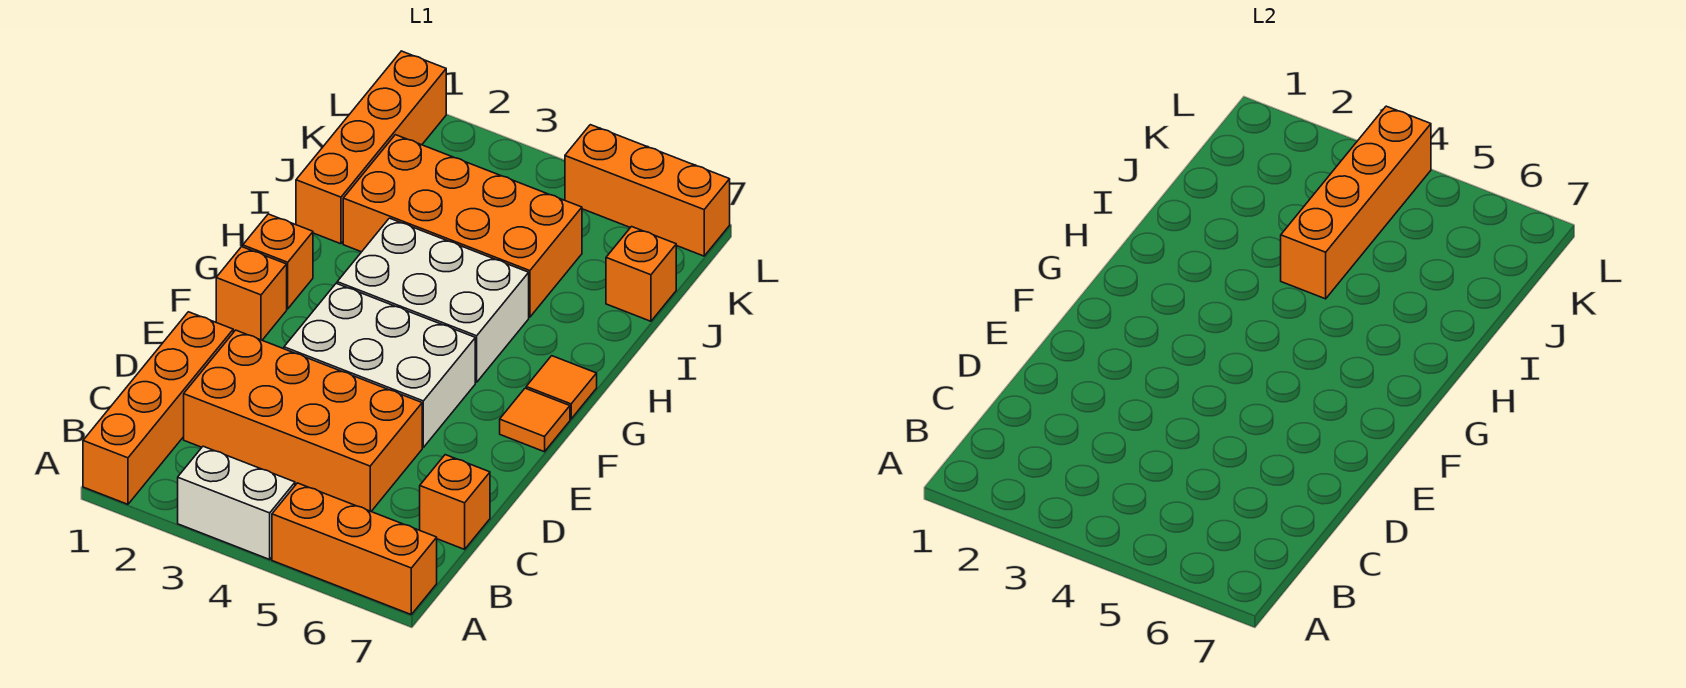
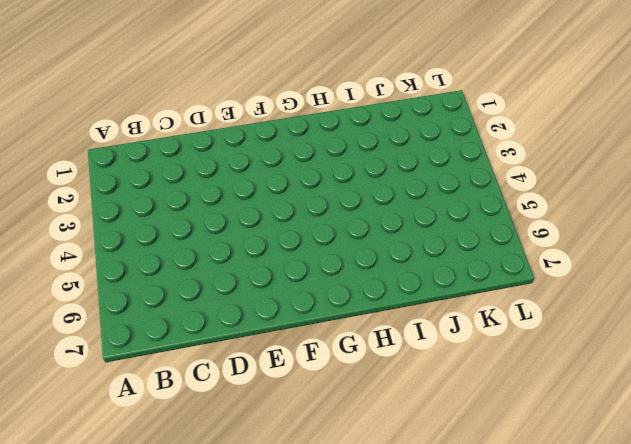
none -> orange brick A1:D1 level 1
none -> white brick A3:A4 level 1
none -> orange brick A5:A7 level 1

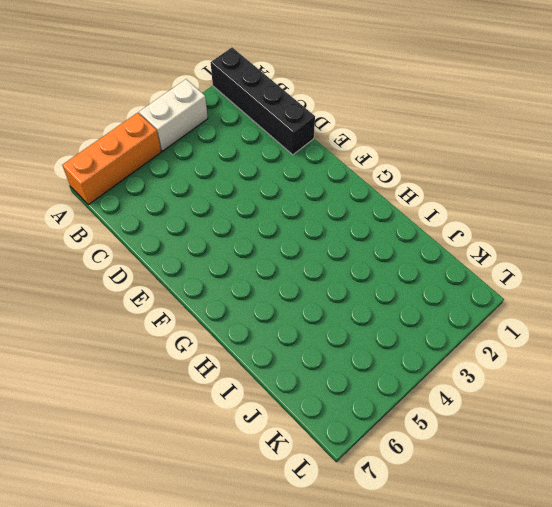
black brick A1:D1 level 1 -> orange brick A1:D1 level 1
none -> orange brick C2:D5 level 1
none -> orange brick C7 level 1
none -> white brick E3:F5 level 1

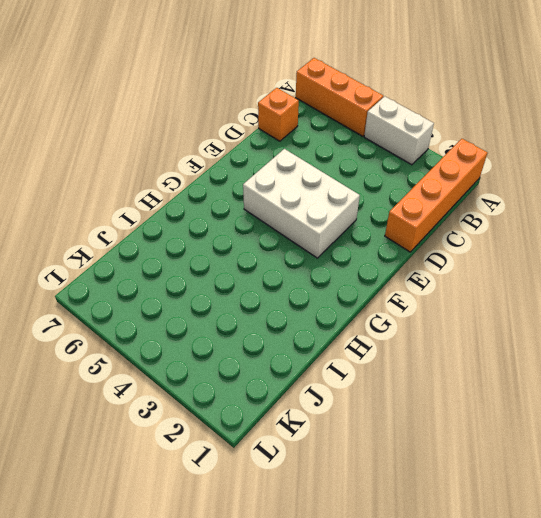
none -> orange brick C2:D5 level 1
none -> orange brick F1 level 1
none -> orange tile F7 level 1

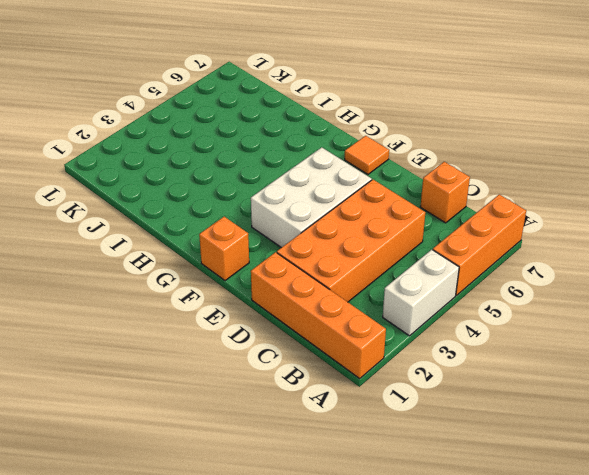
none -> orange brick G1 level 1
none -> white brick G3:H5 level 1
none -> orange tile G7 level 1

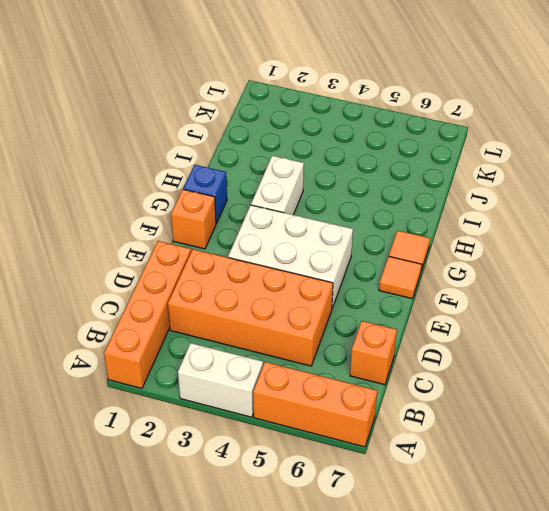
blue brick G1 level 1 -> orange brick G1 level 1
white brick G3:H3 level 1 -> white brick G3:H5 level 1
none -> orange brick I1:L1 level 1
none -> orange brick I2:J5 level 1
none -> orange brick J7 level 1

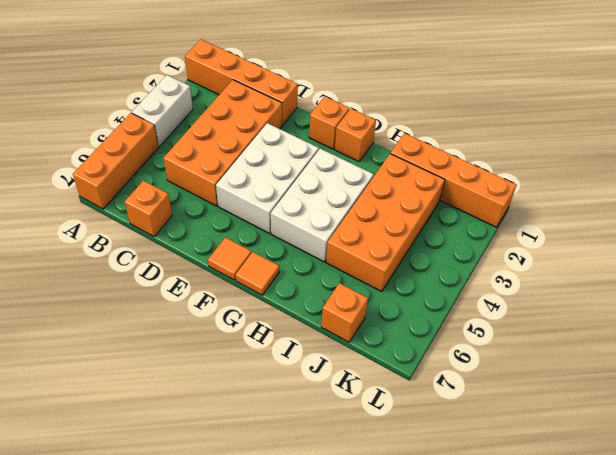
none -> orange brick L5:L7 level 1
none -> orange brick I4:L4 level 2

